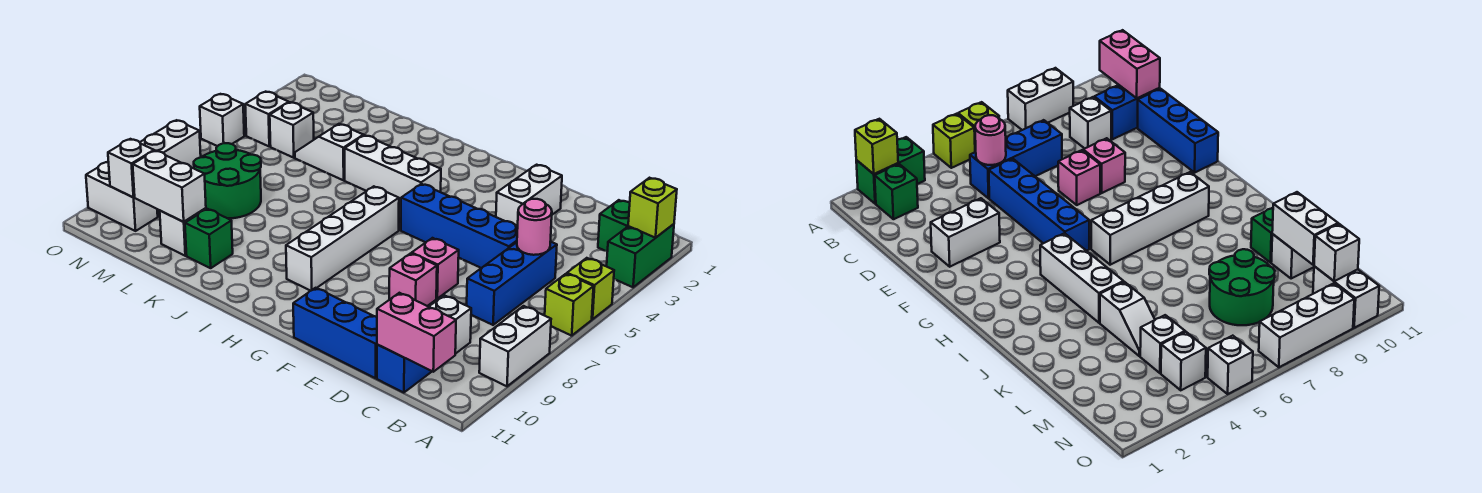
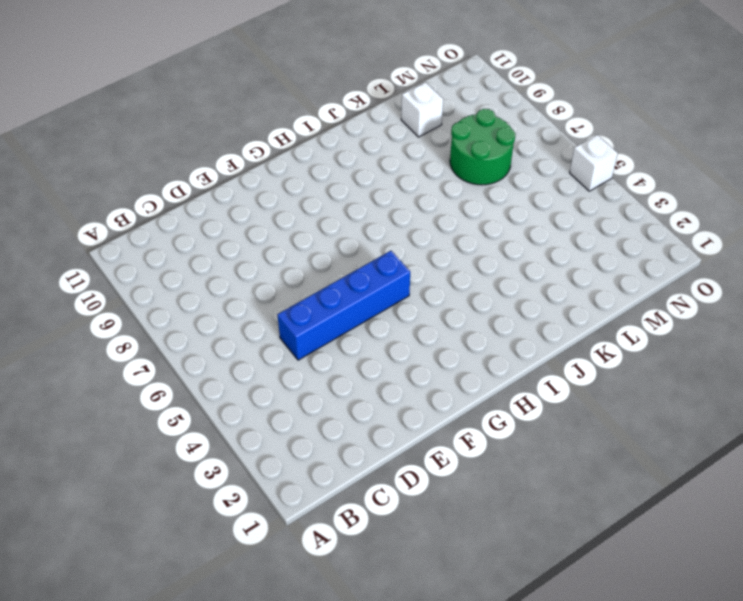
none -> green brick A2:A3 level 1
none -> lime brick A5 level 1
none -> lime brick A6 level 1

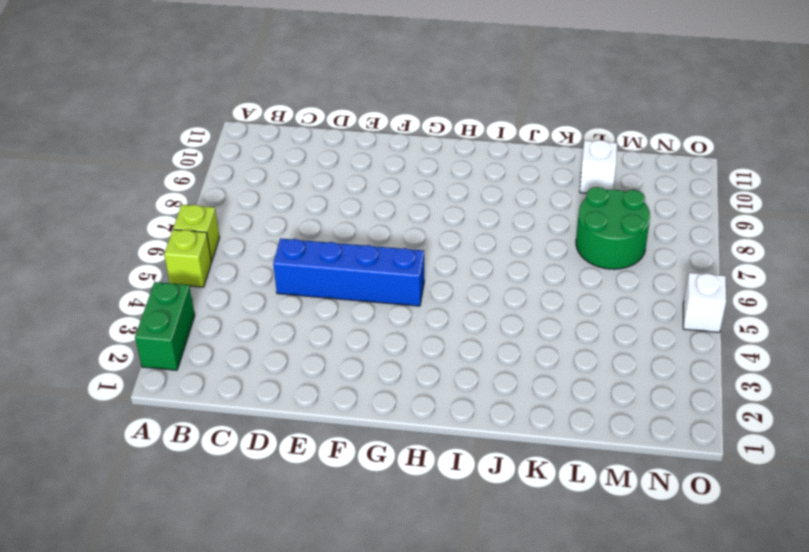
none -> white brick A8:A9 level 1
none -> green brick B2 level 1
none -> blue brick C5:C7 level 1

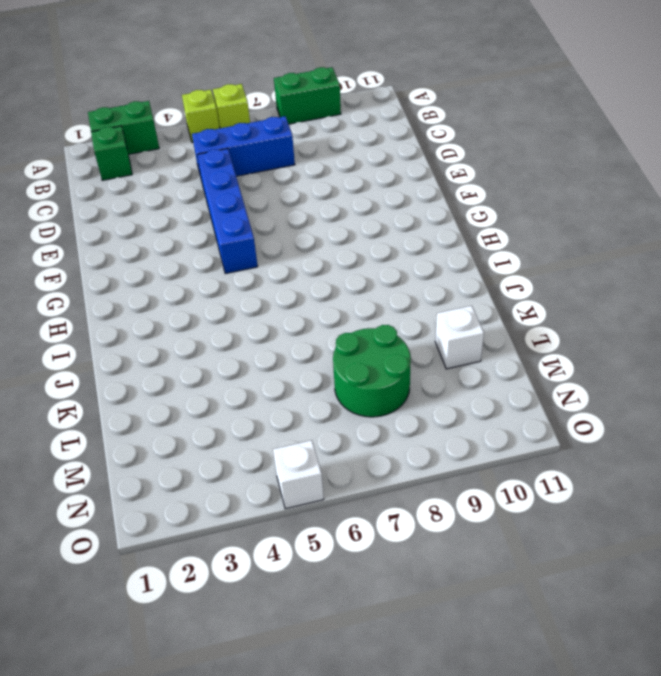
green brick A8:A9 level 1 -> white brick A8:A9 level 1
none -> white brick C9 level 1
none -> blue brick C10:C11 level 1
none -> blue brick D11:F11 level 1

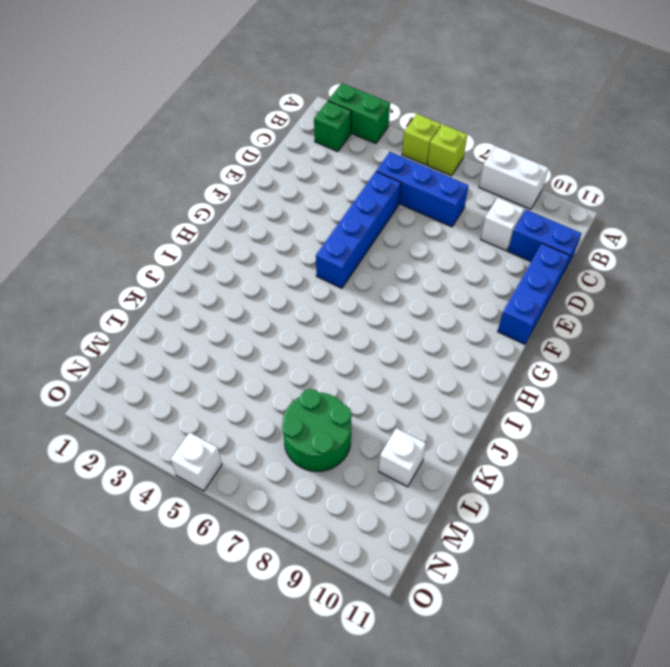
none -> white brick E2:E3 level 1
none -> pink brick E7 level 1
none -> pink brick E8 level 1

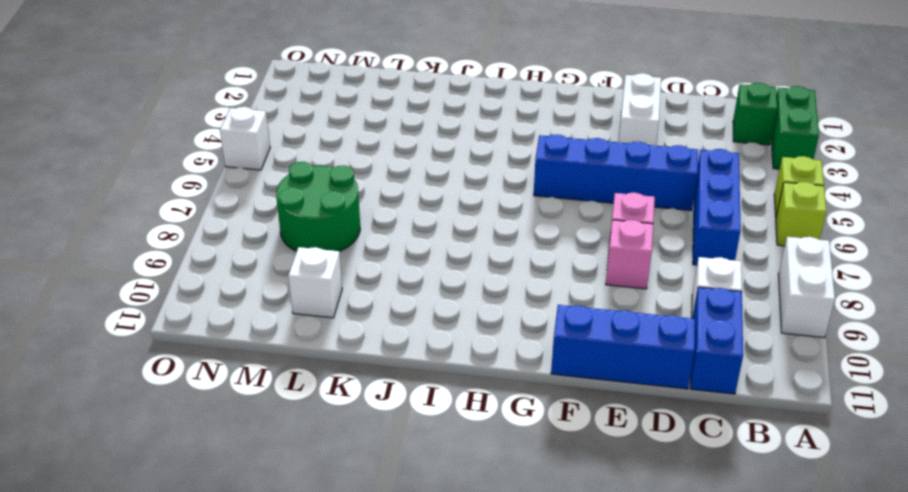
none -> white brick H4:J4 level 1
none -> white brick H6:H9 level 1
none -> white slope K4:L4 level 1 top K

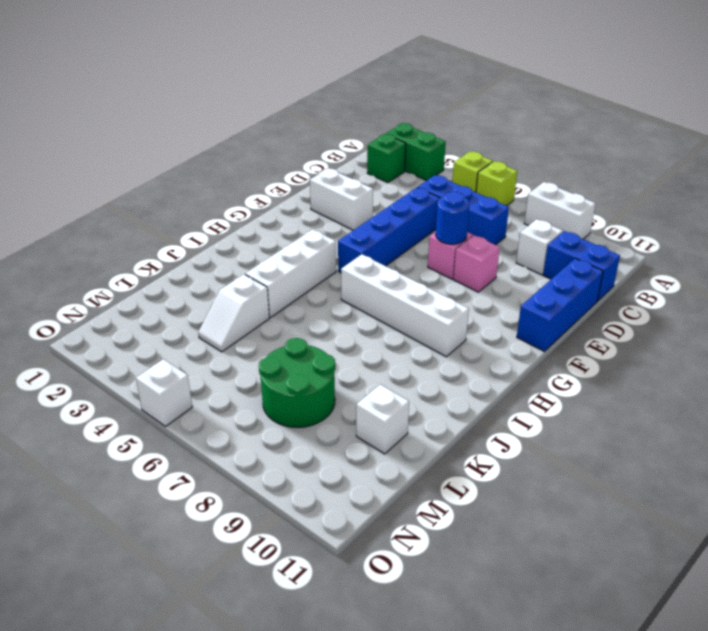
blue round brick E7 level 2 -> none
none -> green brick K10 level 1
none -> white brick M4 level 1
none -> white brick N4 level 1

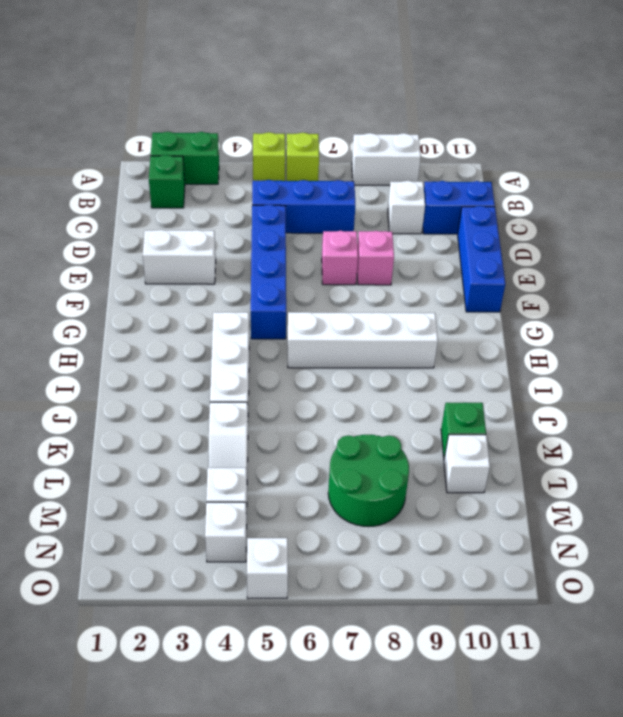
none -> white brick N10:O10 level 1
none -> white brick O7:O9 level 1
none -> lime brick A2 level 2

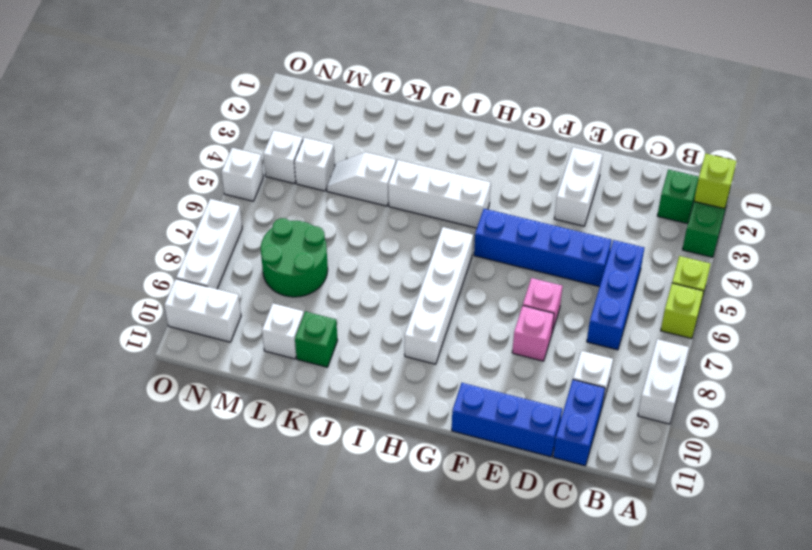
none -> pink brick B11:C11 level 2
none -> pink round brick C5 level 2
none -> white brick L10:M10 level 2

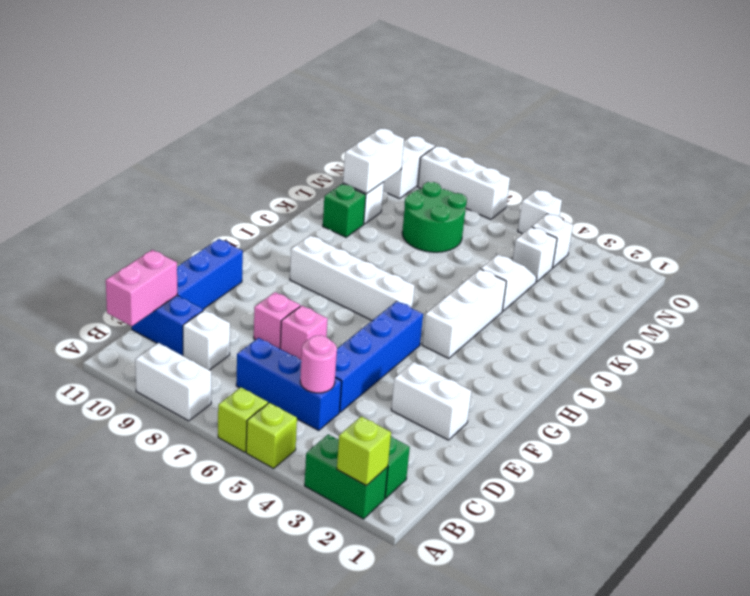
none -> white brick N10 level 2

